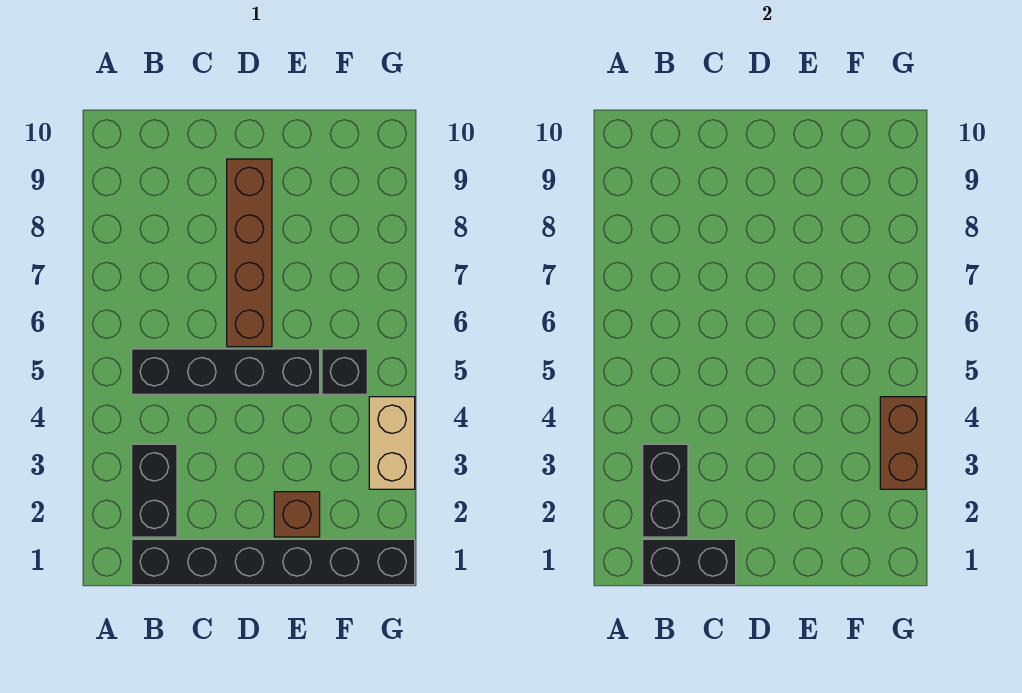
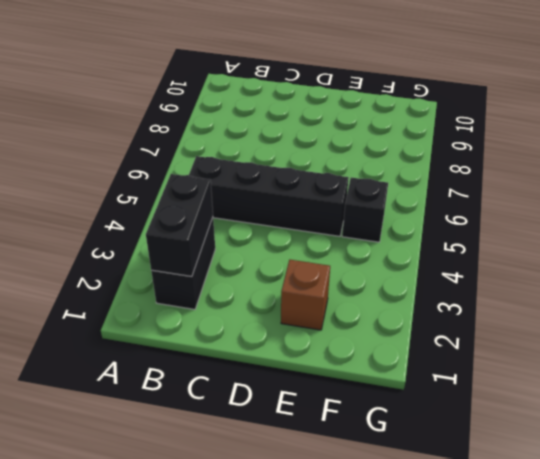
none -> black brick B1:G1 level 1
none -> brown brick D6:D9 level 1

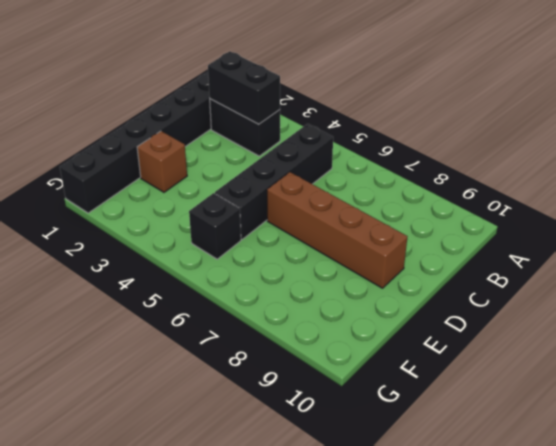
none -> tan brick G3:G4 level 1
none -> black brick B1:C1 level 2

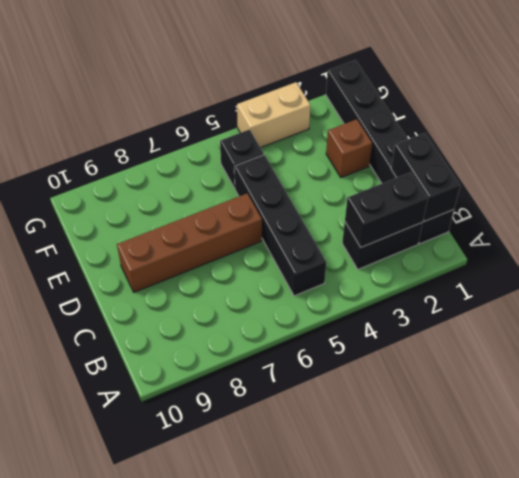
none -> brown brick G3:G4 level 2

